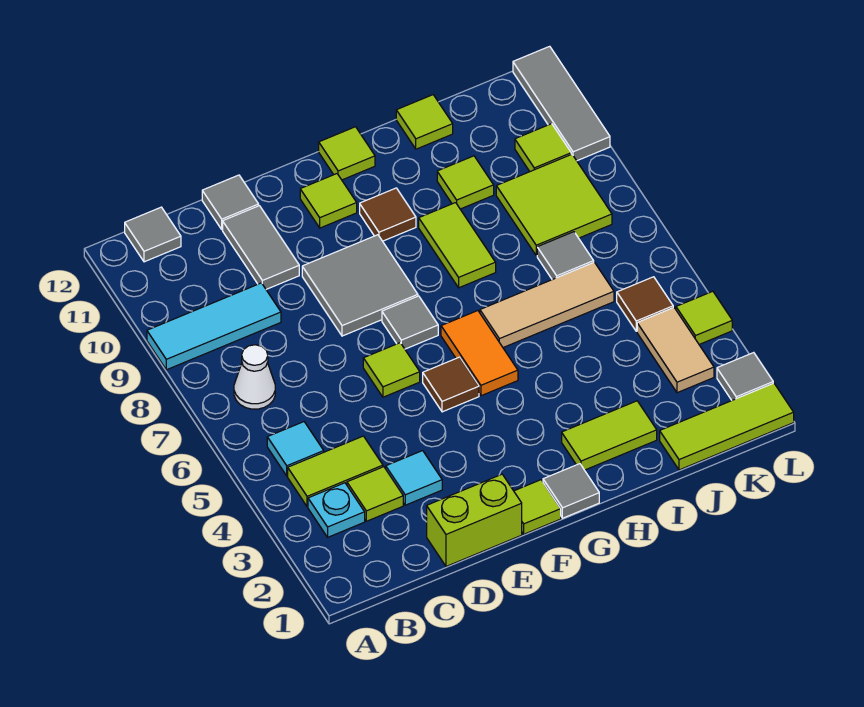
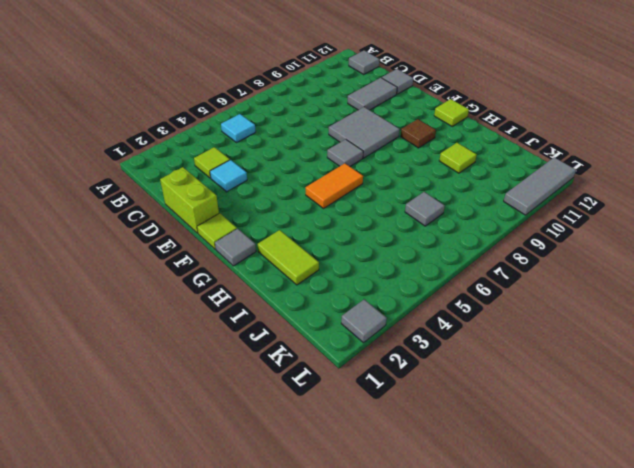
none -> cyan tile A9:C9 level 1
none -> cyan plate B3 level 1
none -> lime tile B4:C4 level 1
none -> white cone B7 level 1

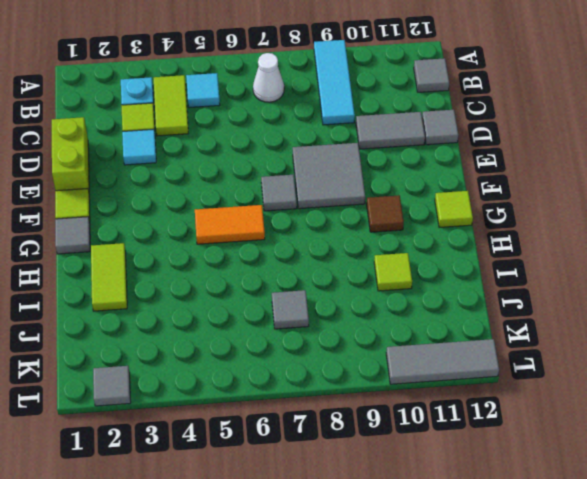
none -> lime tile E6 level 1
none -> brown tile F5 level 1
none -> lime tile F11 level 1
none -> tan tile H6:J6 level 1

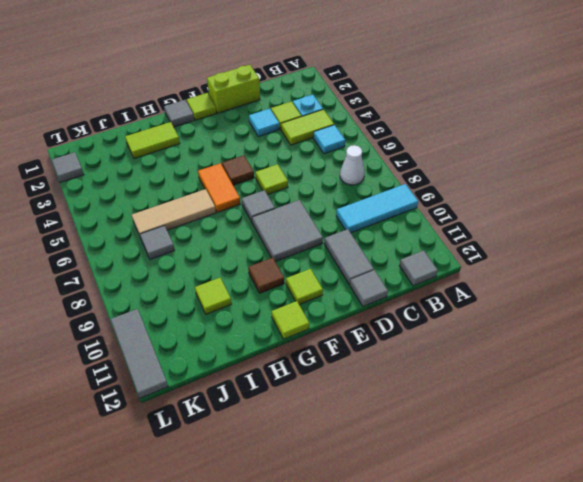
none -> lime tile H8:H9 level 1
none -> lime tile I12 level 1
none -> lime tile J1:L1 level 1
none -> lime tile J8:K9 level 1

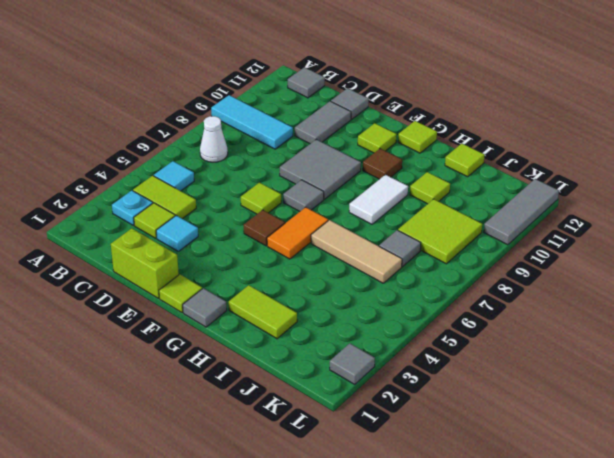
white tile H8:H9 level 1 -> lime tile H8:H9 level 1
none -> lime tile J1:L1 level 1
none -> tan tile K3:K4 level 1
none -> brown tile K5 level 1
none -> lime tile K10 level 1

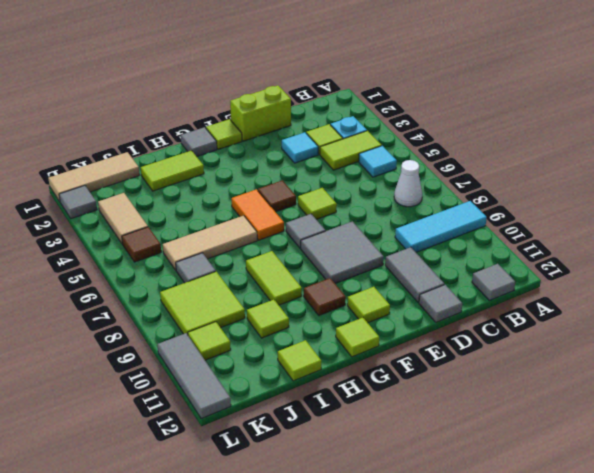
tan tile J1:L1 level 1 -> lime tile J1:L1 level 1
none -> lime tile L4 level 1

